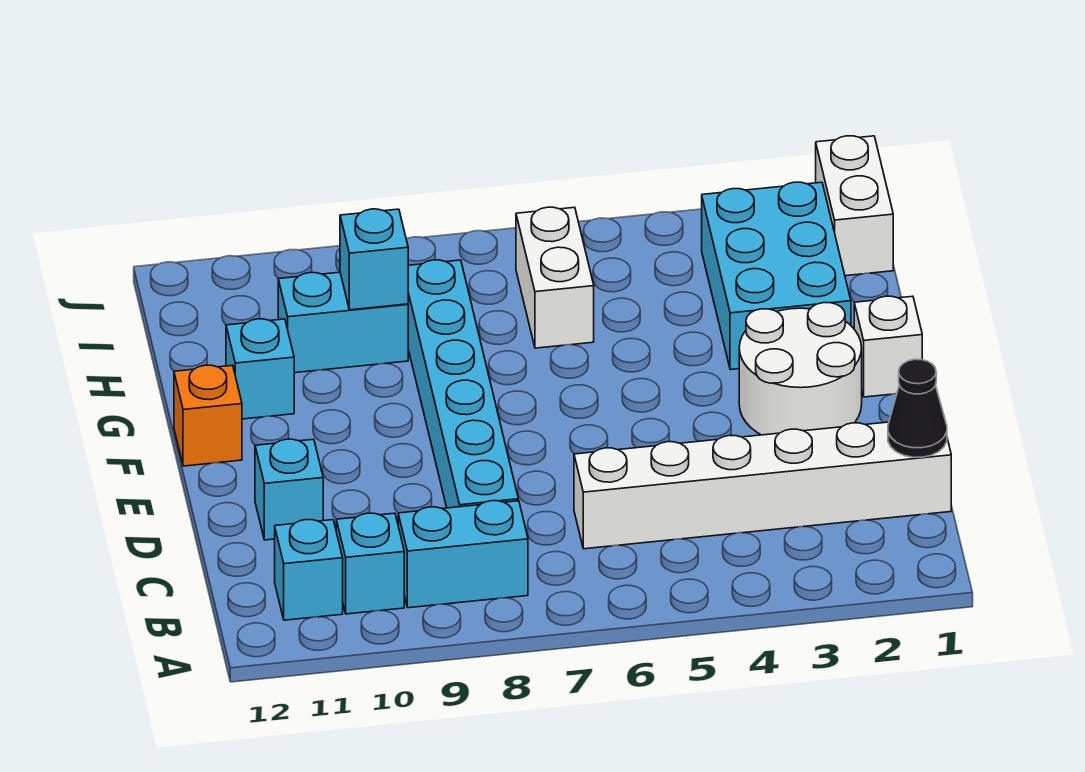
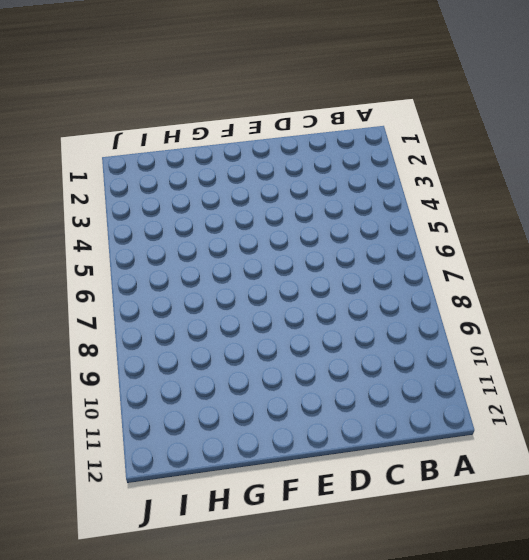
none -> cyan brick B8:B9 level 1
none -> cyan brick B10 level 1
none -> cyan brick B11 level 1

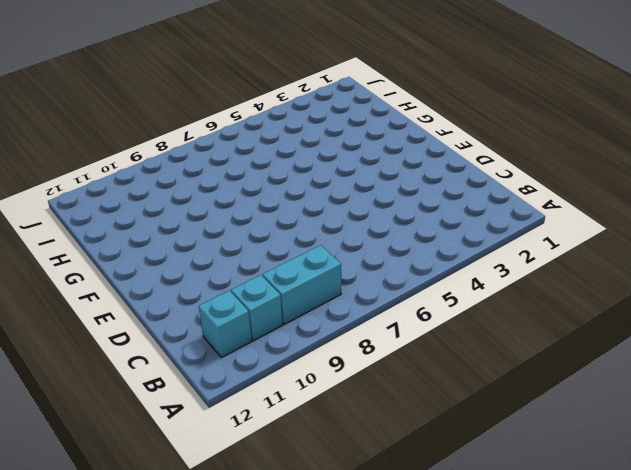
none -> white brick C1:C6 level 1
none -> cyan brick C8:H8 level 1
none -> cyan brick D11 level 1

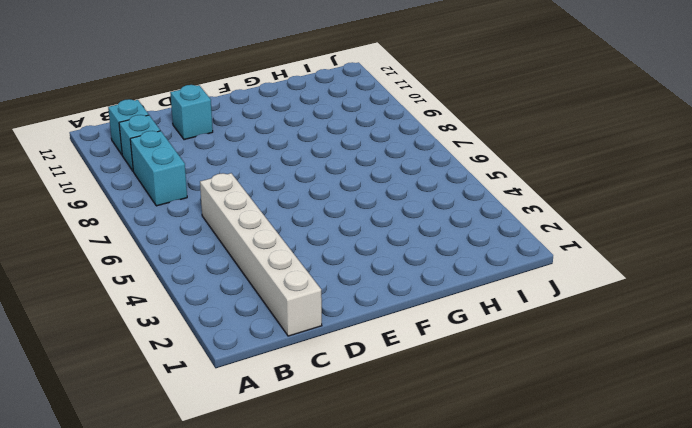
none -> cyan brick C8:H8 level 1
none -> white round brick E2:F3 level 1
none -> white brick F1 level 1

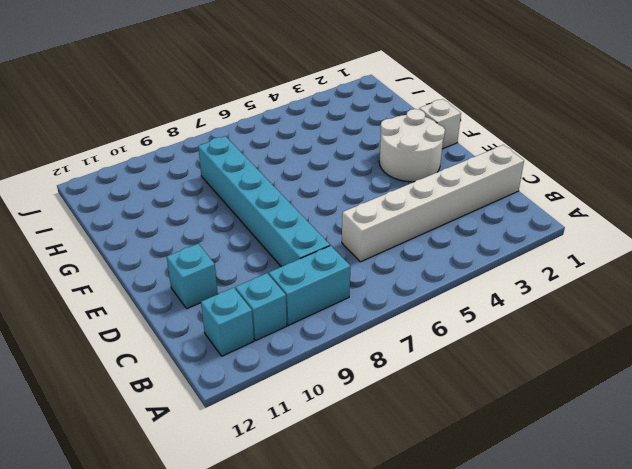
none -> orange brick F12 level 1
none -> cyan brick G2:I3 level 1
none -> cyan brick G11 level 1

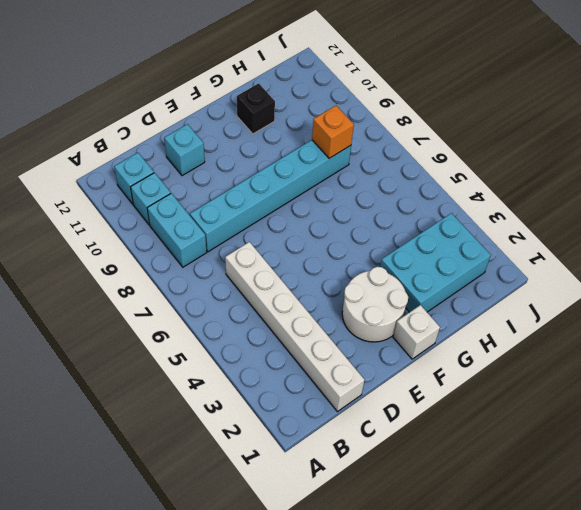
black brick G11 level 1 -> cyan brick G11 level 1
orange brick H8 level 2 -> orange brick F12 level 1
none -> white brick H6:I6 level 1
none -> cyan brick H9:H10 level 1
none -> white brick I1:J1 level 1

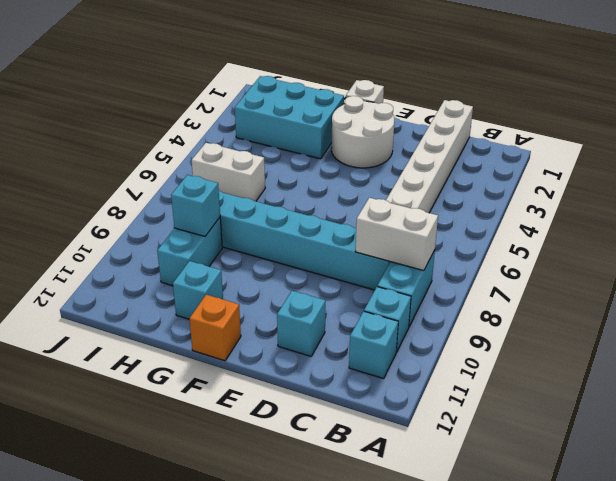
white brick B8:C8 level 2 -> white brick I1:J1 level 1
none -> black cone C1 level 2

